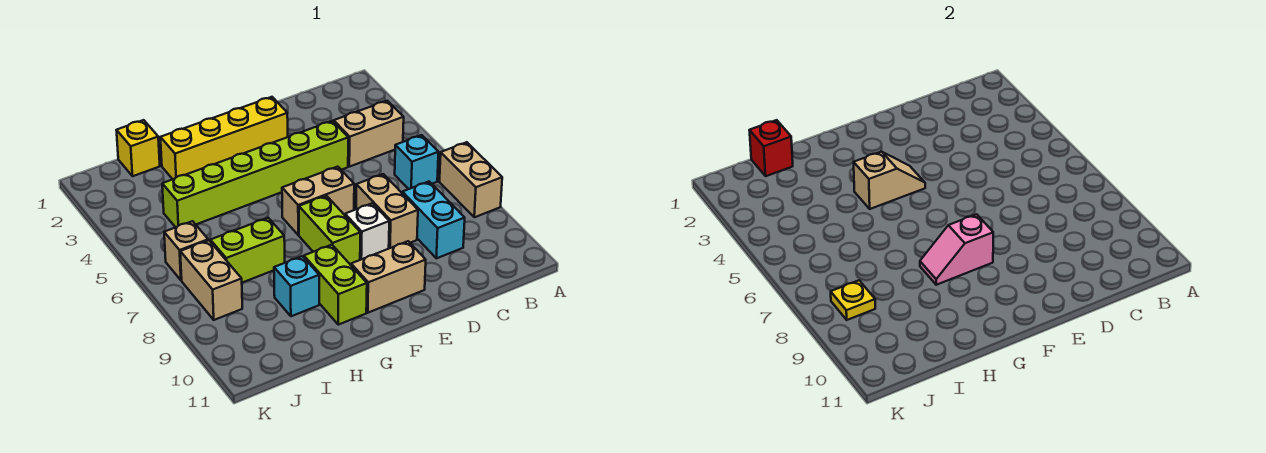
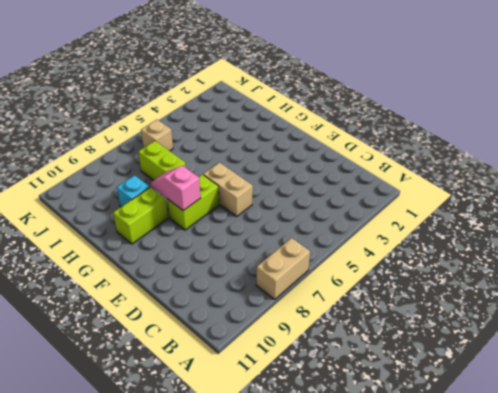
none -> tan brick B4:C4 level 1
none -> cyan brick B6 level 1
none -> cyan brick C8:C9 level 1

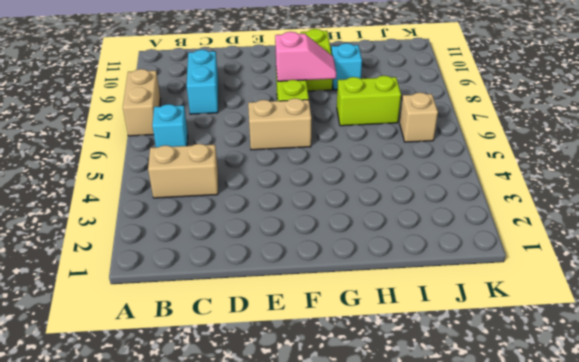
none -> lime brick D4:I4 level 1
none -> tan brick D7:D8 level 1
none -> yellow brick E2:H2 level 1

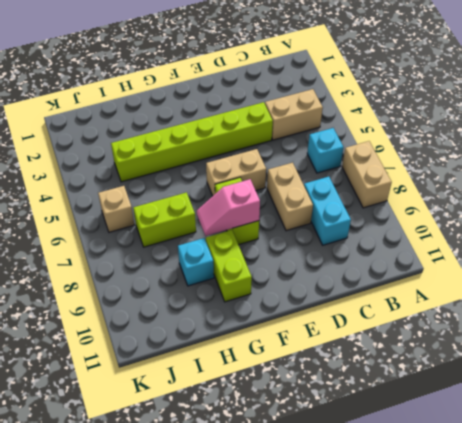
none -> yellow brick E2:H2 level 1
none -> white brick E8 level 1
none -> tan brick E10:F10 level 1

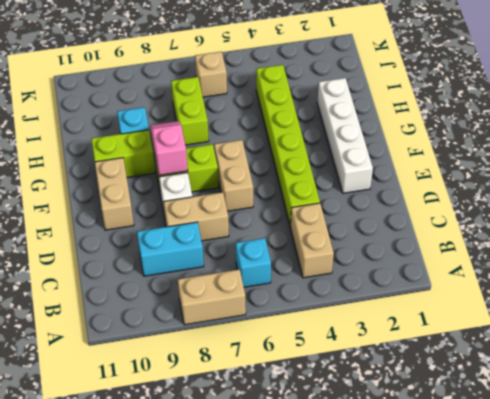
white brick E2:H2 level 1 -> yellow brick E2:H2 level 1
none -> yellow brick I1 level 1
none -> tan brick J7:J8 level 1
none -> tan slope F4:G4 level 2 top G

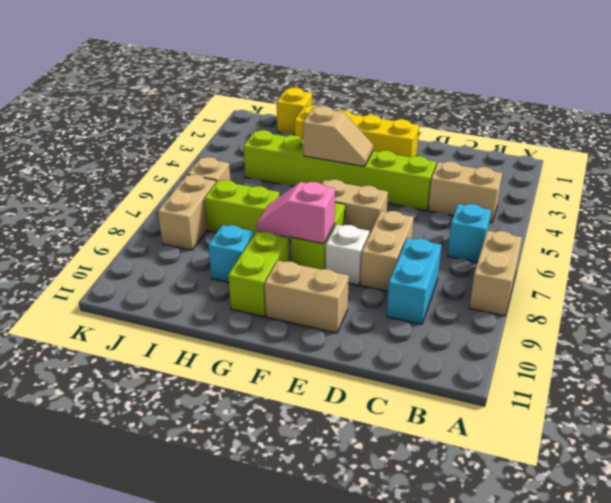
none -> red brick I1 level 2
none -> yellow plate J8 level 2

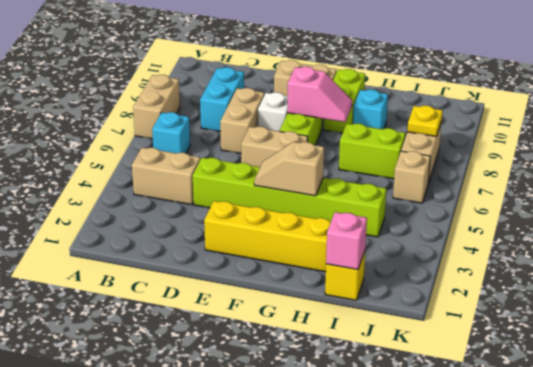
pink brick I1 level 2 -> red brick I1 level 2

